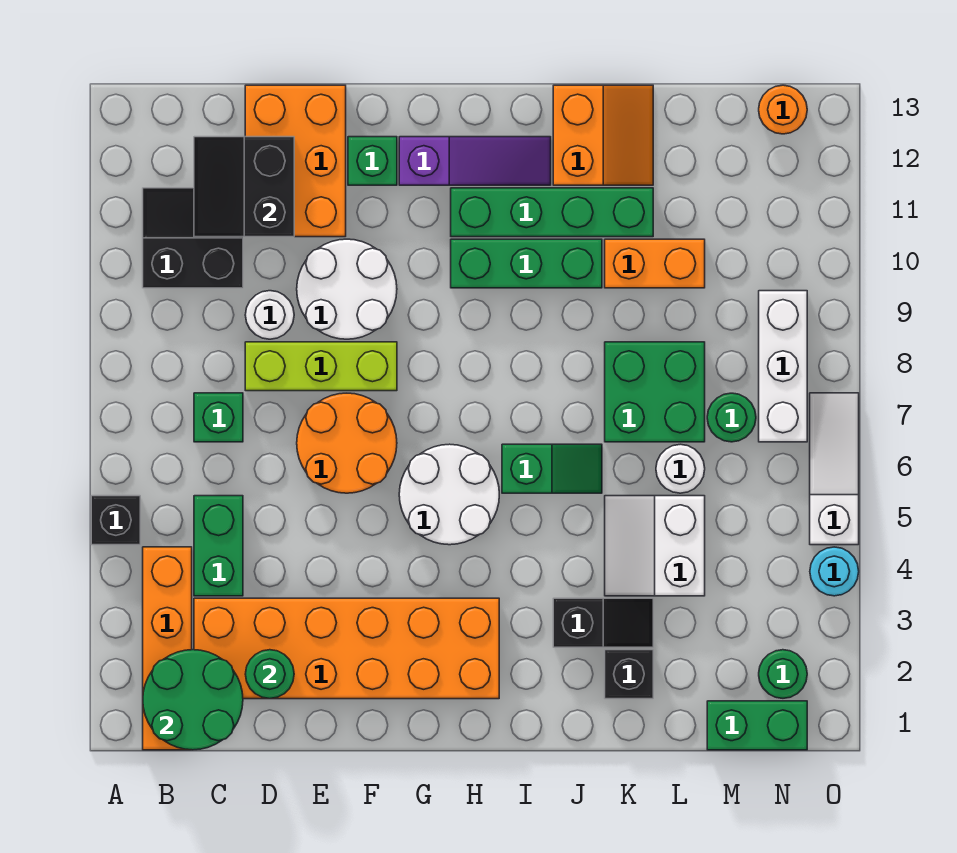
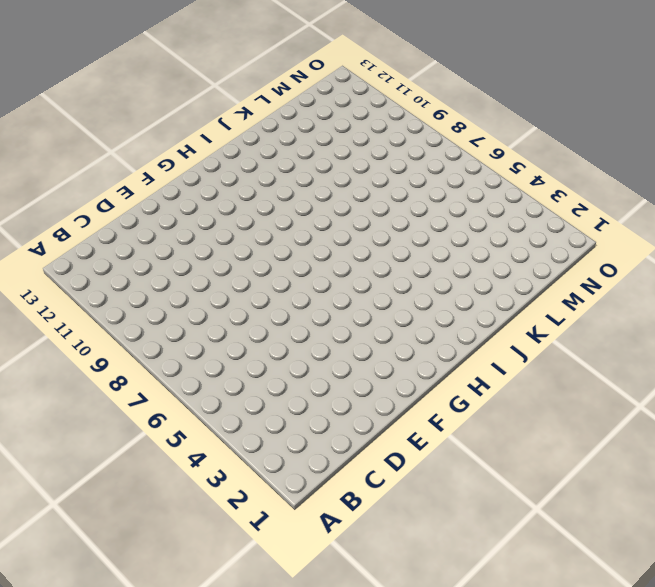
none -> black brick A5 level 1
none -> orange brick B1:B4 level 1
none -> black slope B10:C11 level 1 top 10
none -> orange brick C2:H3 level 1

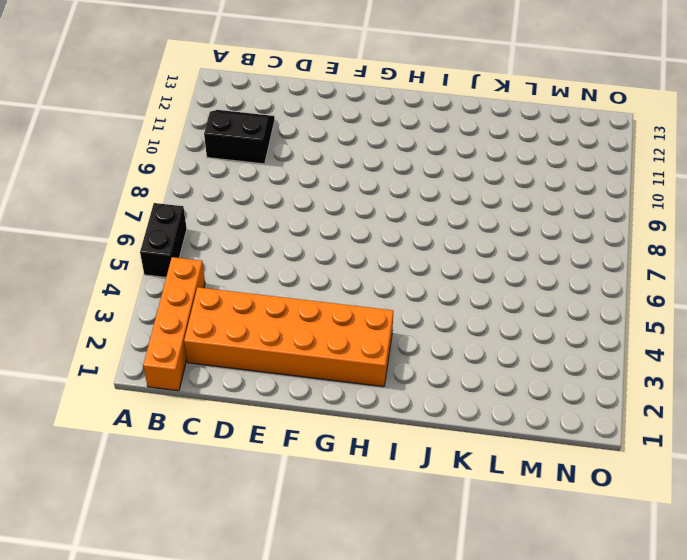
black brick A5:A6 level 1 -> black brick A5 level 1
none -> green brick C4:C5 level 1
none -> green brick C7 level 1
none -> lime brick D8:F8 level 1
none -> white round brick D9 level 1

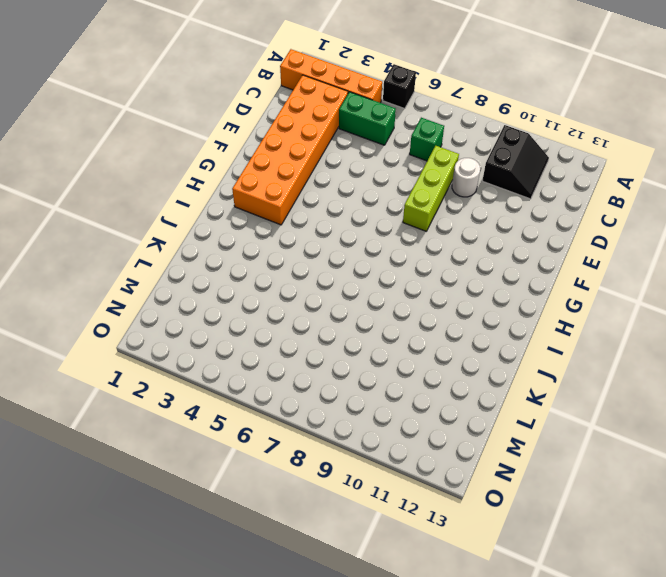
none -> orange brick D11:E13 level 1
none -> orange round brick E6:F7 level 1
none -> white round brick E9:F10 level 1
none -> green brick F12 level 1

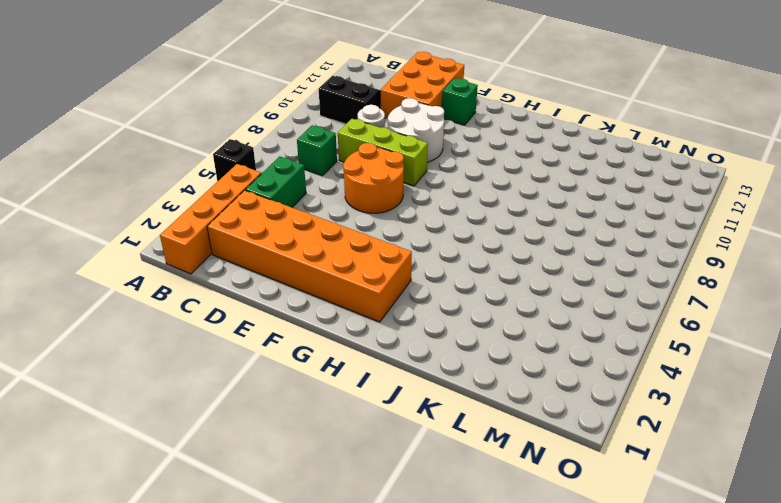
none -> white round brick G5:H6 level 1
none -> purple slope G12:I12 level 1 top G
none -> green brick H10:J10 level 1
none -> green brick H11:K11 level 1

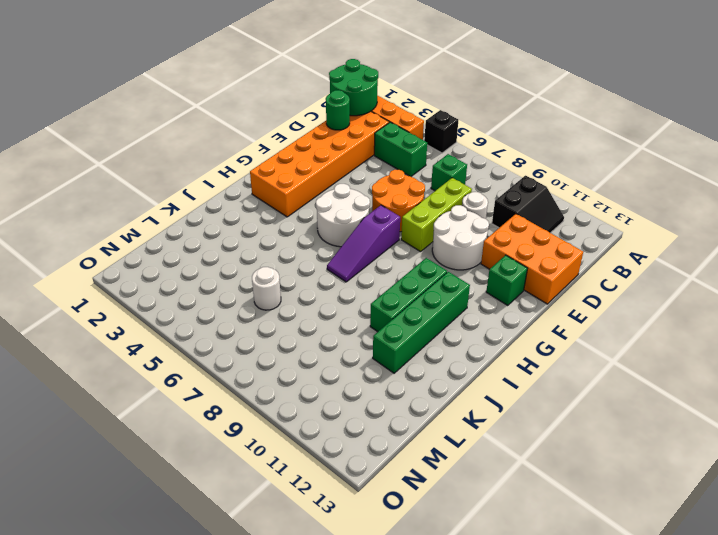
purple slope G7:I7 level 1 top G -> purple slope G12:I12 level 1 top G
none -> green slope I6:J6 level 1 top I
none -> black slope J3:K3 level 1 top J
none -> orange slope J12:K13 level 1 top J
none -> black brick K2 level 1

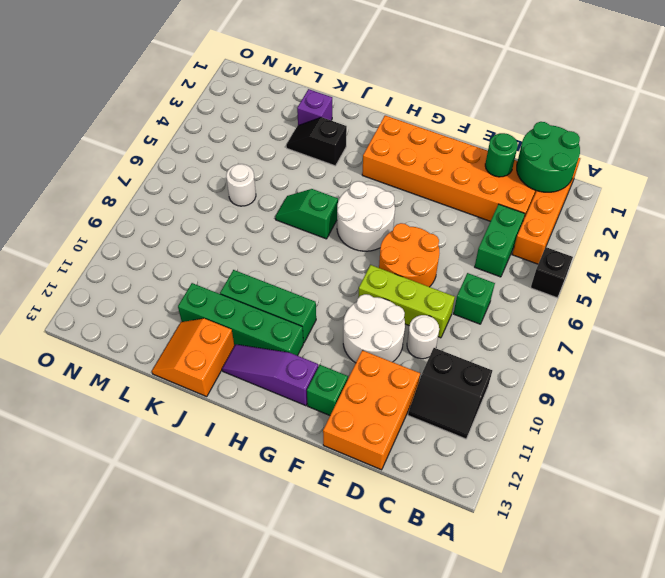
purple brick K2 level 1 -> black brick K2 level 1
none -> white slope K4:L5 level 1 top L
none -> green brick K7:L8 level 1
none -> orange brick K10:L10 level 1
none -> green brick M1:N1 level 1

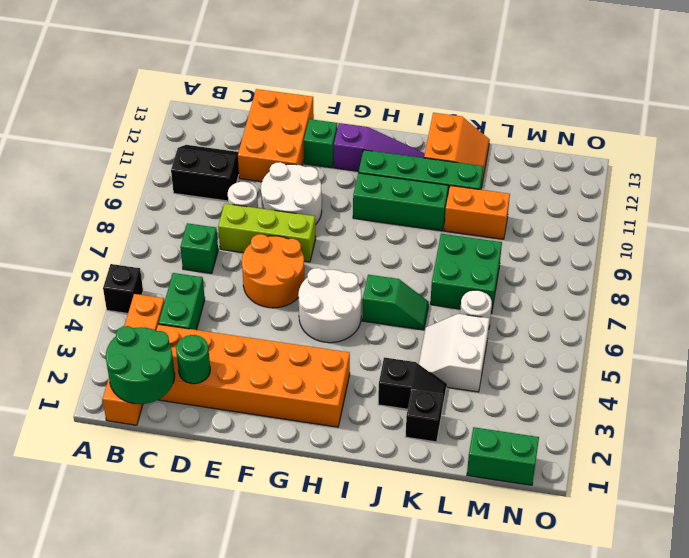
none -> green round brick M7 level 1
none -> green round brick N2 level 1
none -> white brick N7:N9 level 1
none -> orange round brick N13 level 1

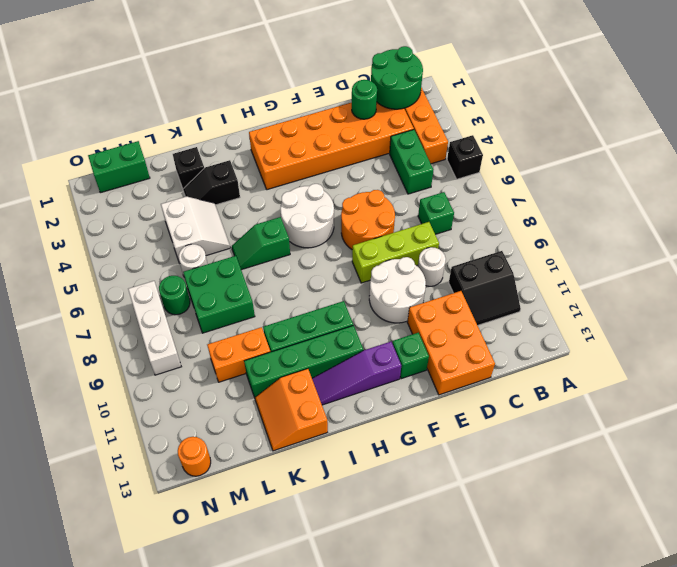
none -> green round brick N2 level 1
none -> cyan round brick O4 level 1
none -> white slope O5:O7 level 1 top 5
none -> black slope C11:D12 level 2 top D

